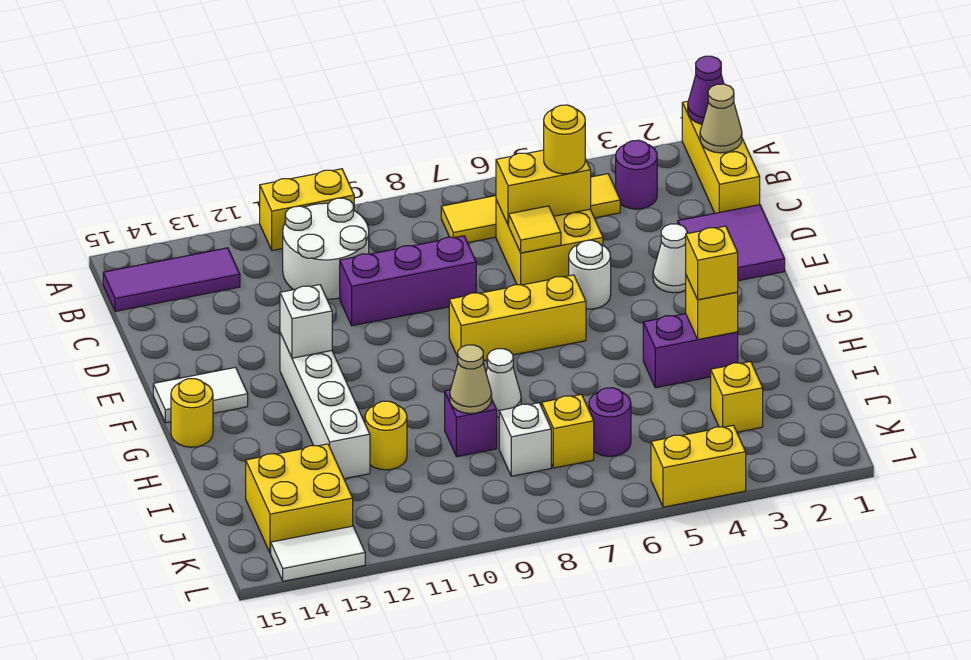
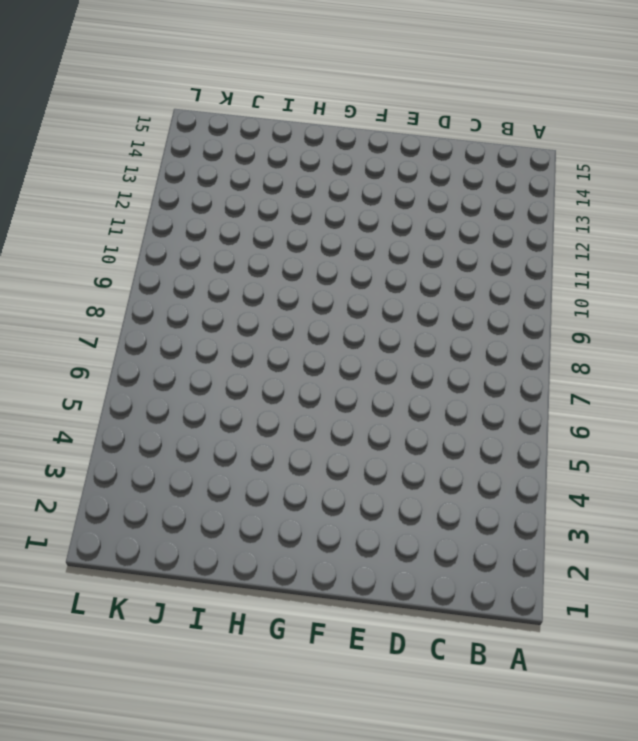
none -> yellow brick A1:C1 level 1
none -> yellow brick A10:A11 level 1
none -> purple round brick B3 level 1
none -> yellow tile B4:B7 level 1

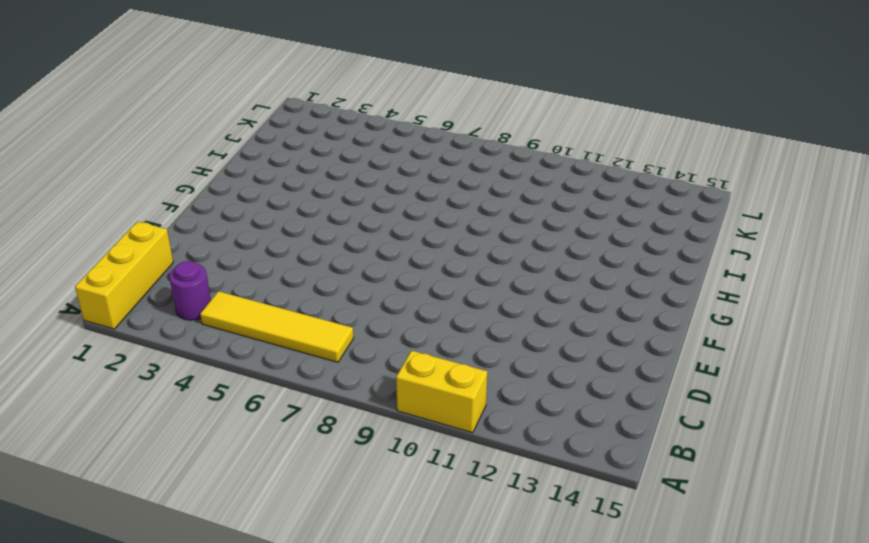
none -> white round brick B10:C11 level 1
none -> purple tile B13:B15 level 1
none -> yellow brick C5:D6 level 1
none -> purple tile D1:E2 level 1

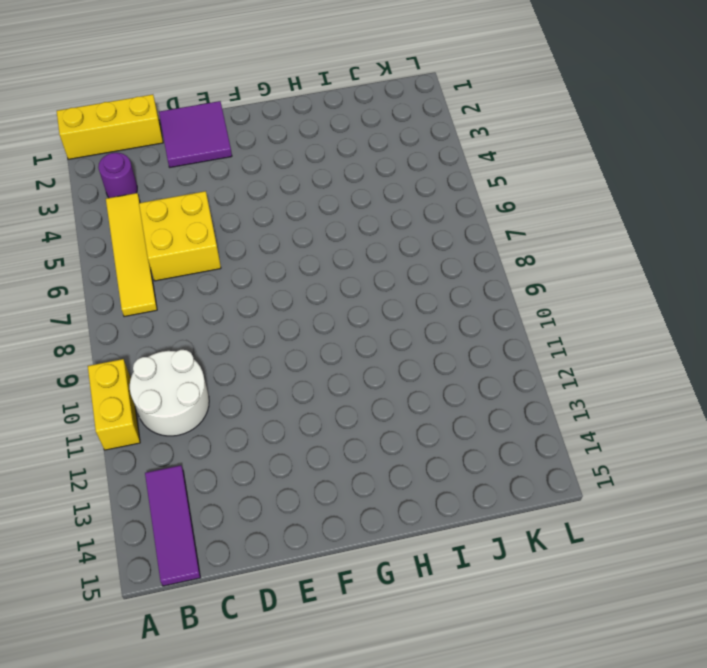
none -> purple brick D8:D10 level 1
none -> white cone E3 level 1
none -> white round brick E5 level 1
none -> yellow brick F6:F8 level 1

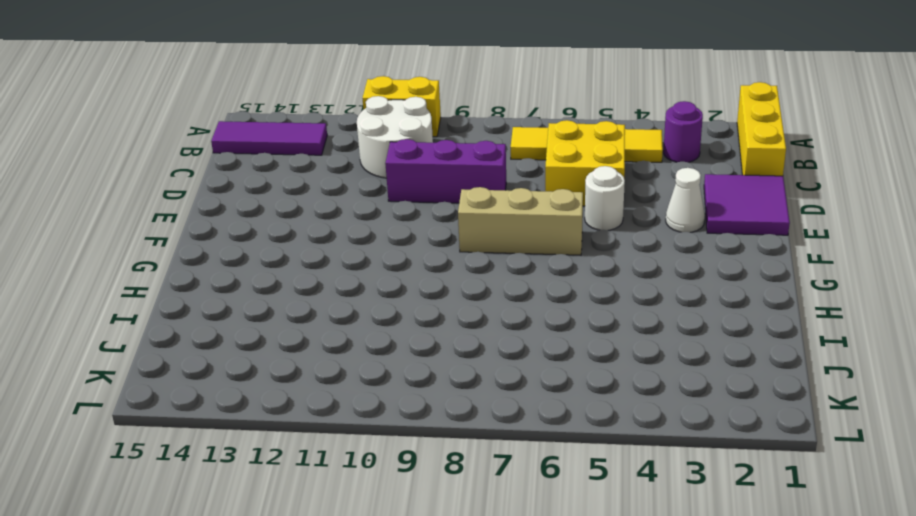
tan brick F6:F8 level 1 -> yellow brick F6:F8 level 1
none -> white brick F12:I12 level 1
none -> white tile F14:F15 level 1
none -> yellow round brick G15 level 1
none -> purple brick H3:H4 level 1

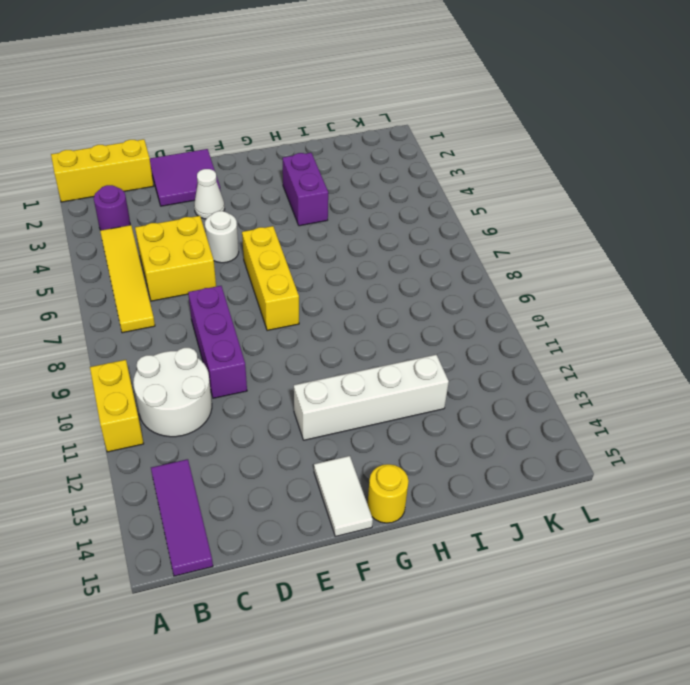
none -> white cone H8 level 1
none -> purple brick I9 level 1
none -> yellow round brick I11 level 1
none -> yellow brick J3 level 1

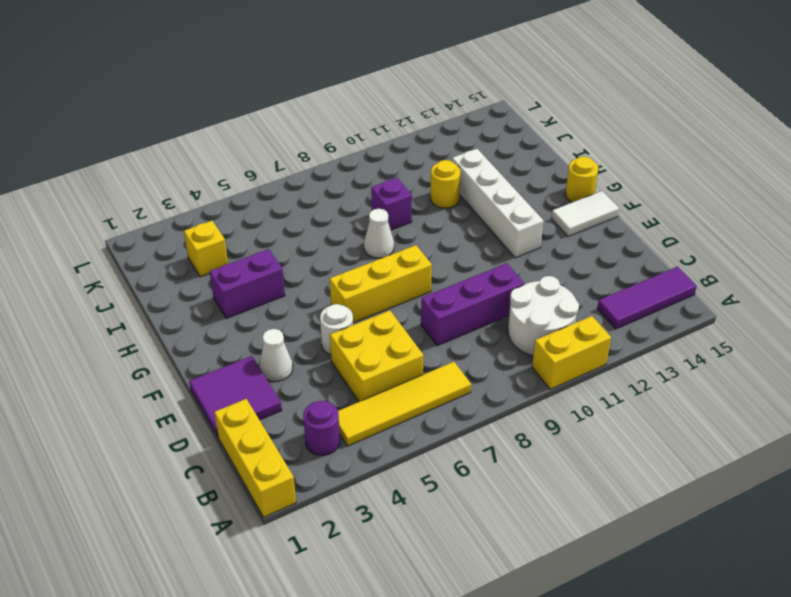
none -> purple round brick J6 level 1
none -> yellow brick J7 level 1
none -> white brick J8 level 1
none -> yellow brick J13:K14 level 1

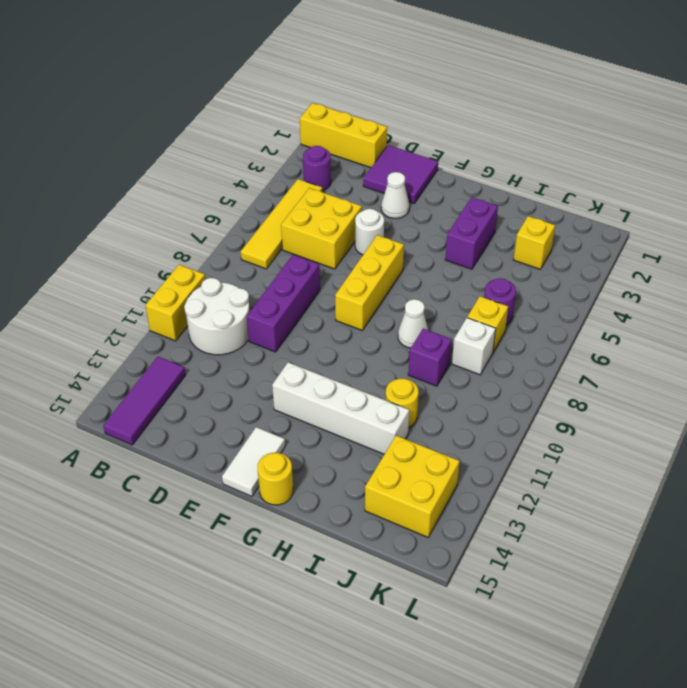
none -> yellow brick L4:L5 level 1
none -> white tile L13:L14 level 1
none -> purple cone A1 level 2
none -> tan cone B1 level 2

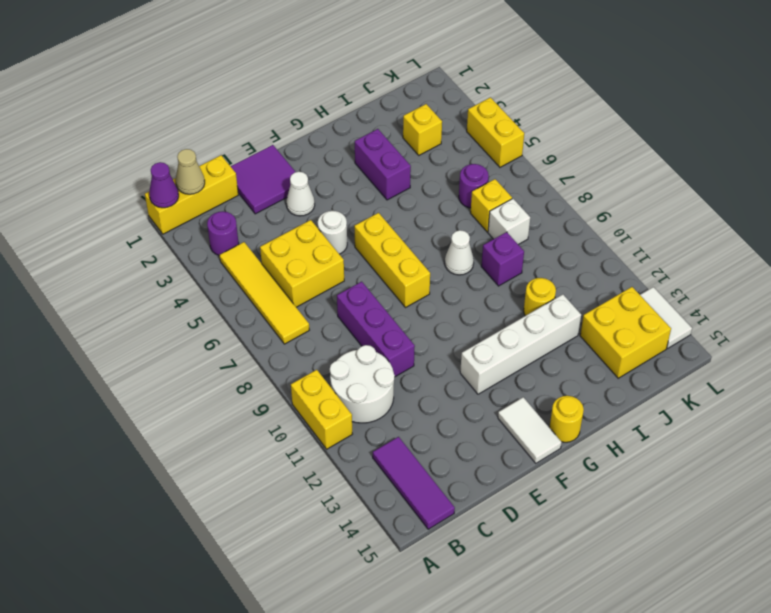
none -> yellow brick C5:C6 level 2
none -> yellow tile D6 level 2
none -> white brick F12 level 2
none -> yellow brick H3 level 2

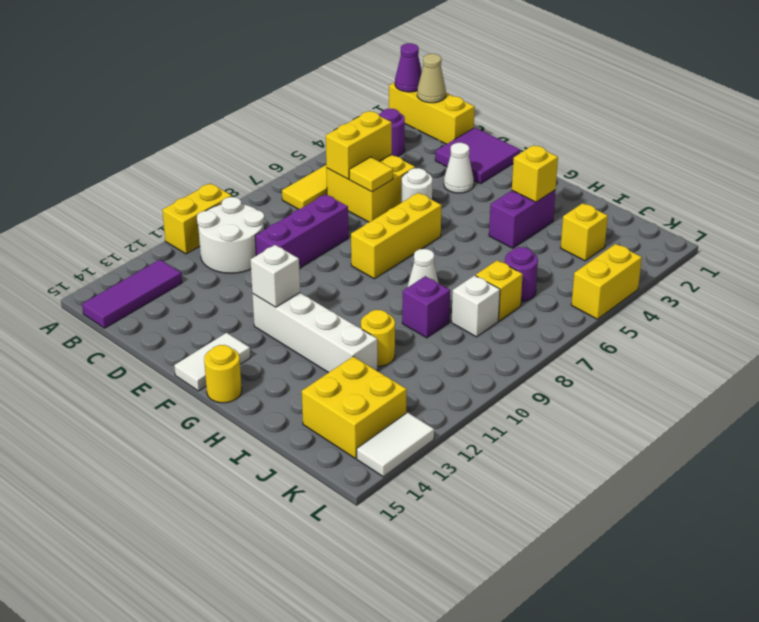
none -> tan cone I9 level 2
none -> yellow round brick C5 level 3
none -> yellow brick H3 level 3

